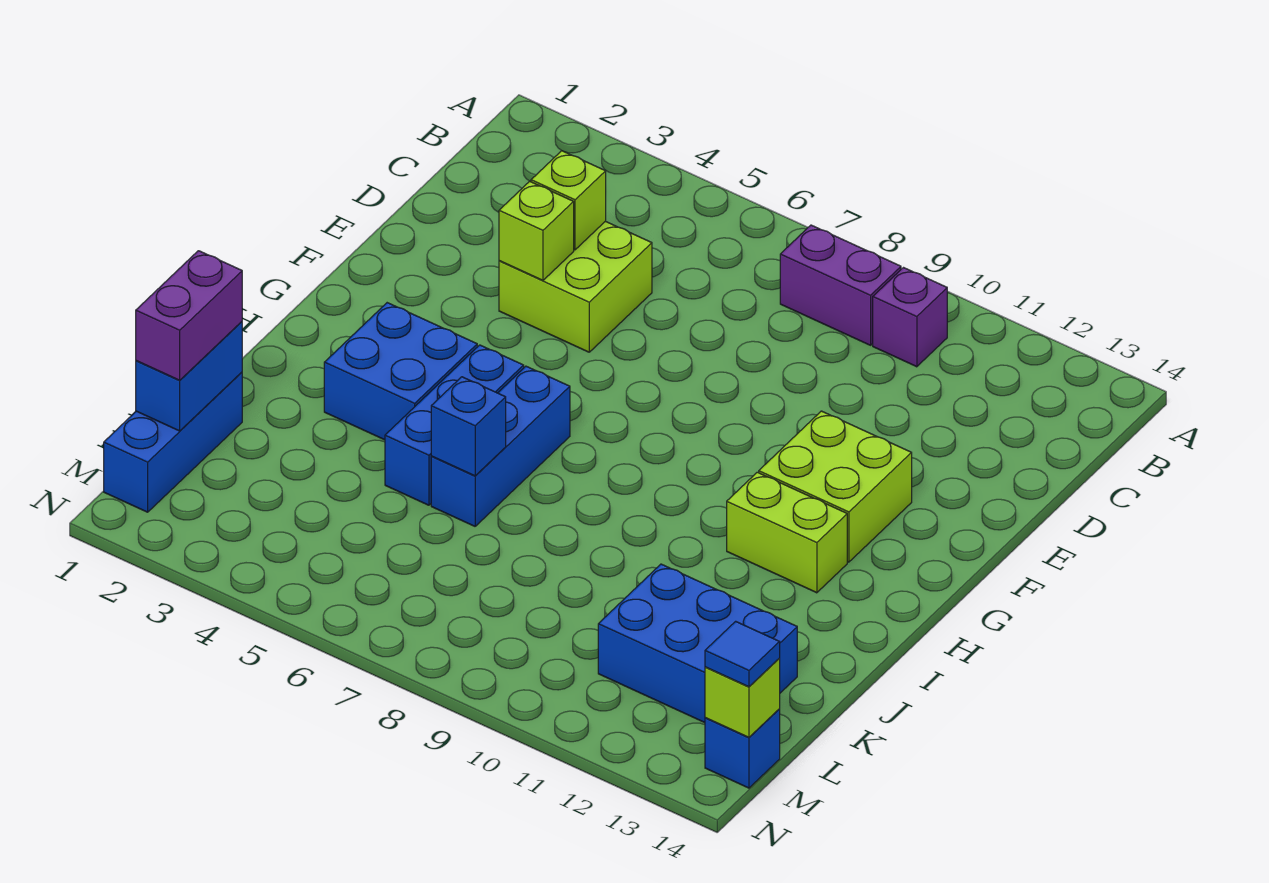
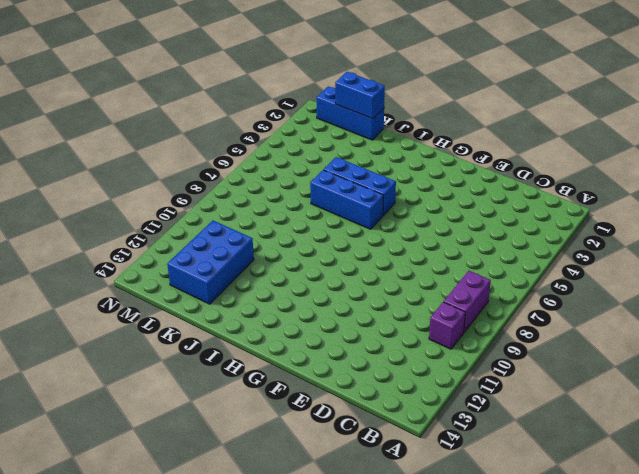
none -> lime brick D4:E5 level 1
none -> lime brick F11:G12 level 1
none -> blue brick H3:I4 level 1

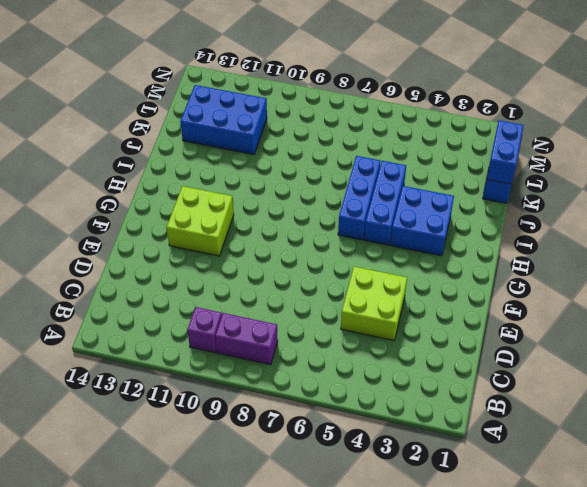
none -> lime brick H11:H12 level 1
none -> blue brick M14 level 1
none -> lime brick D4 level 2

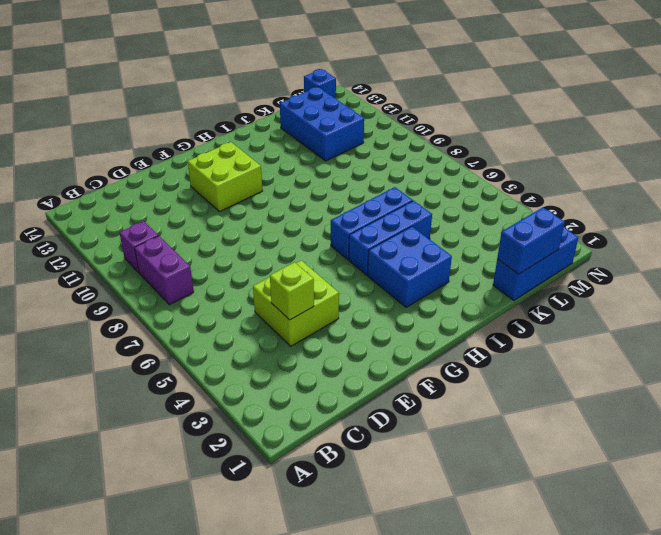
none -> lime brick H11:H12 level 1
none -> lime brick E4 level 2
none -> blue brick J6 level 2

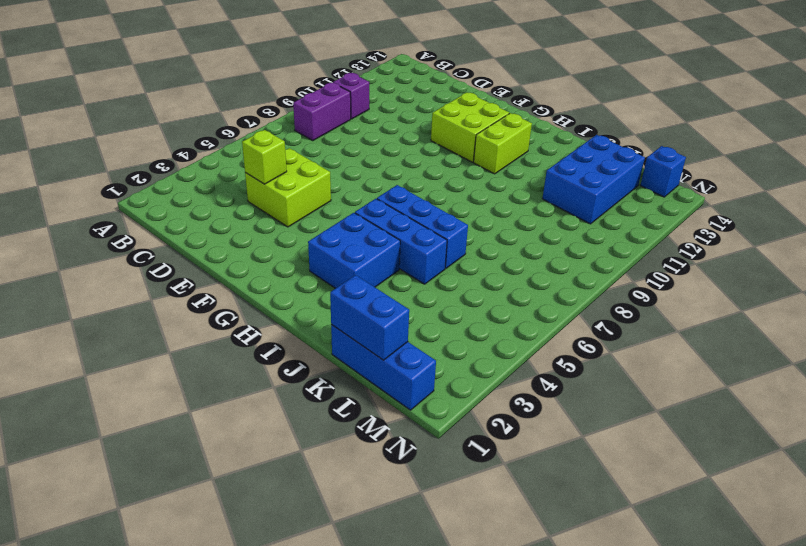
none -> lime brick E4 level 2
none -> blue brick J6 level 2
none -> lime brick M14 level 2

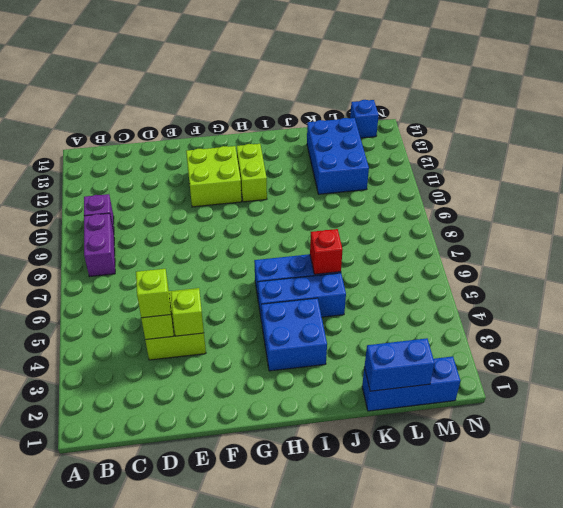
lime brick D4 level 3 -> lime brick M14 level 2
red brick J6 level 2 -> blue brick J6 level 2
none -> purple brick K1:L1 level 3
none -> blue tile M14 level 3

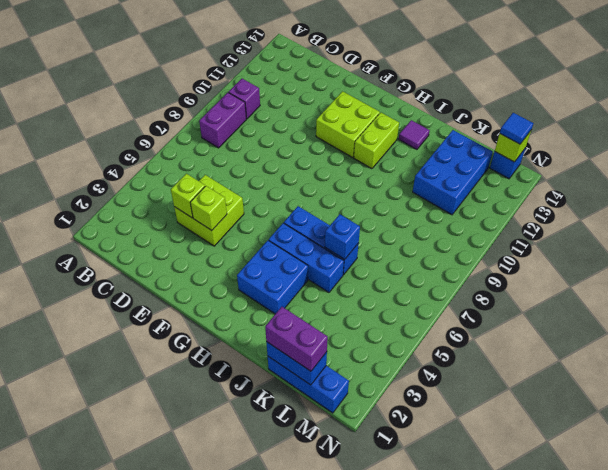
purple tile I13 level 1 -> none

